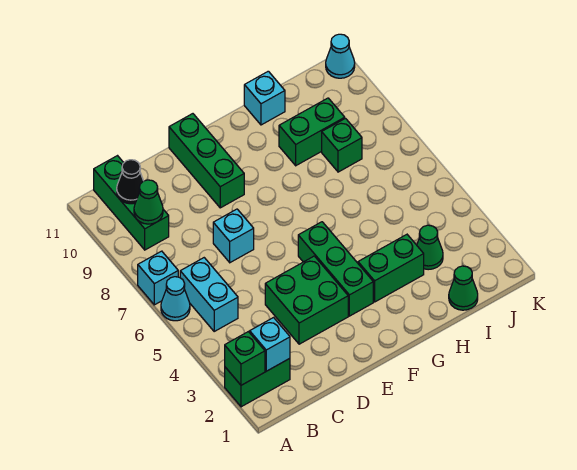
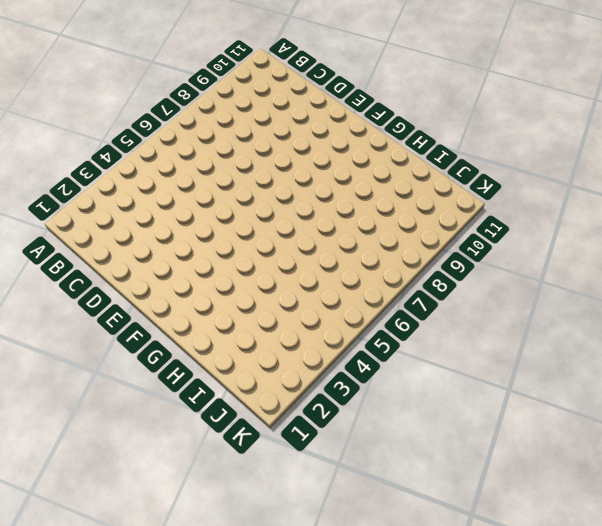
none -> green brick A2:B2 level 1
none -> cyan cone A6 level 1
none -> cyan brick A7 level 1

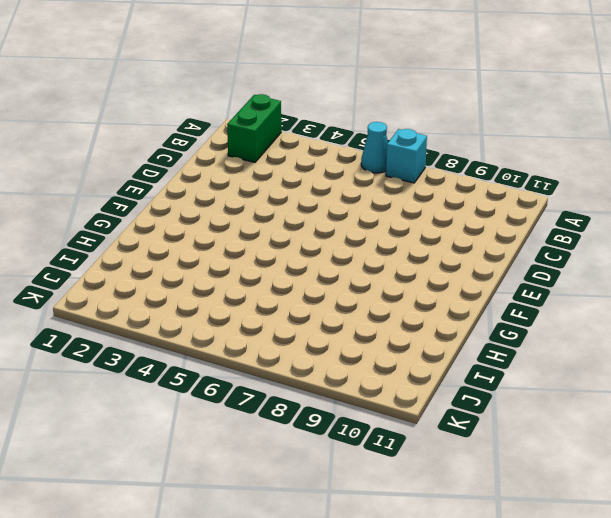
none -> cyan brick B5:B6 level 1
none -> green brick B9:B11 level 1
none -> green brick D3:E4 level 1

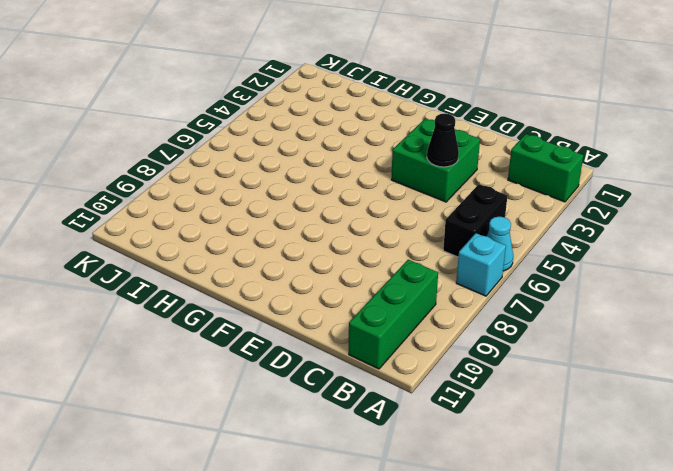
black brick B5:B6 level 1 -> cyan brick B5:B6 level 1
black cone D4 level 2 -> black cone B10 level 2
none -> cyan brick D7 level 1
none -> green brick E9:E11 level 1
none -> green brick F3:F5 level 1

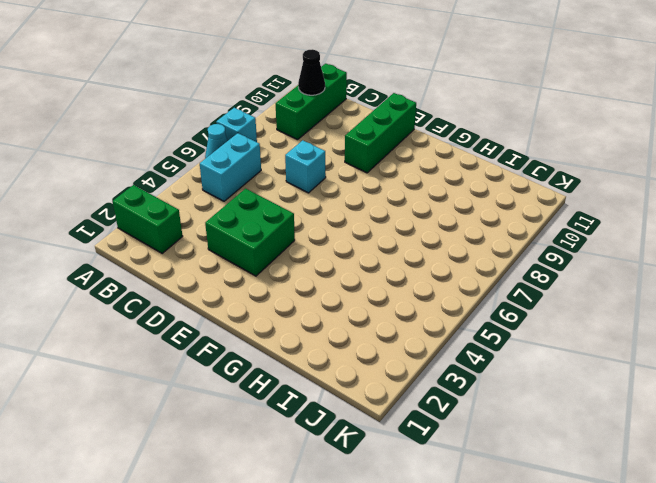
none -> green brick F3:F5 level 1
none -> green brick G3:H3 level 1
none -> green brick H9:I9 level 1

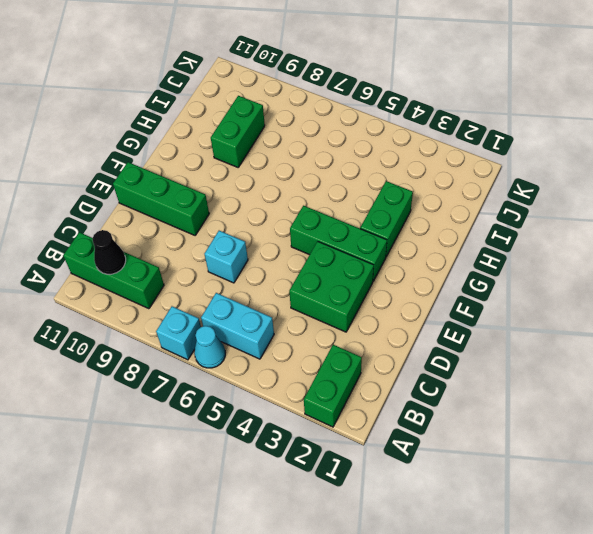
none -> cyan brick H11 level 1
none -> green cone I1 level 1
none -> green cone I3 level 1

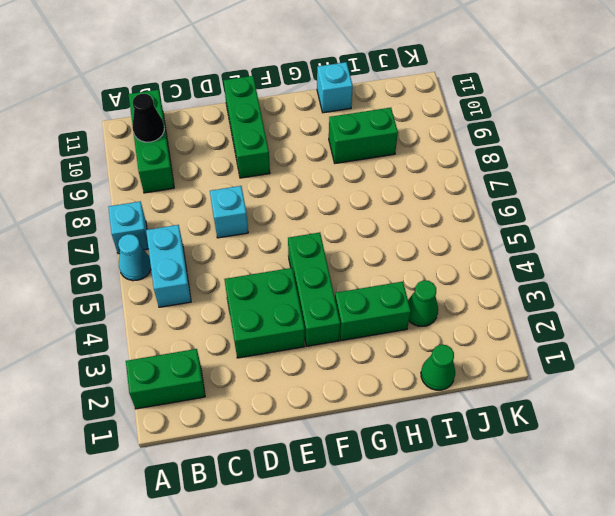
none -> green brick I8 level 1
none -> cyan cone K11 level 1
none -> green brick A2 level 2

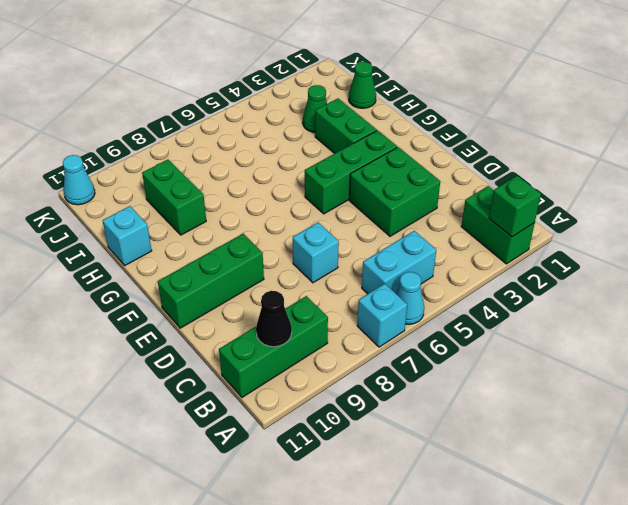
none -> green brick I8 level 1
none -> cyan brick B2 level 2
none -> green cone B9 level 2

